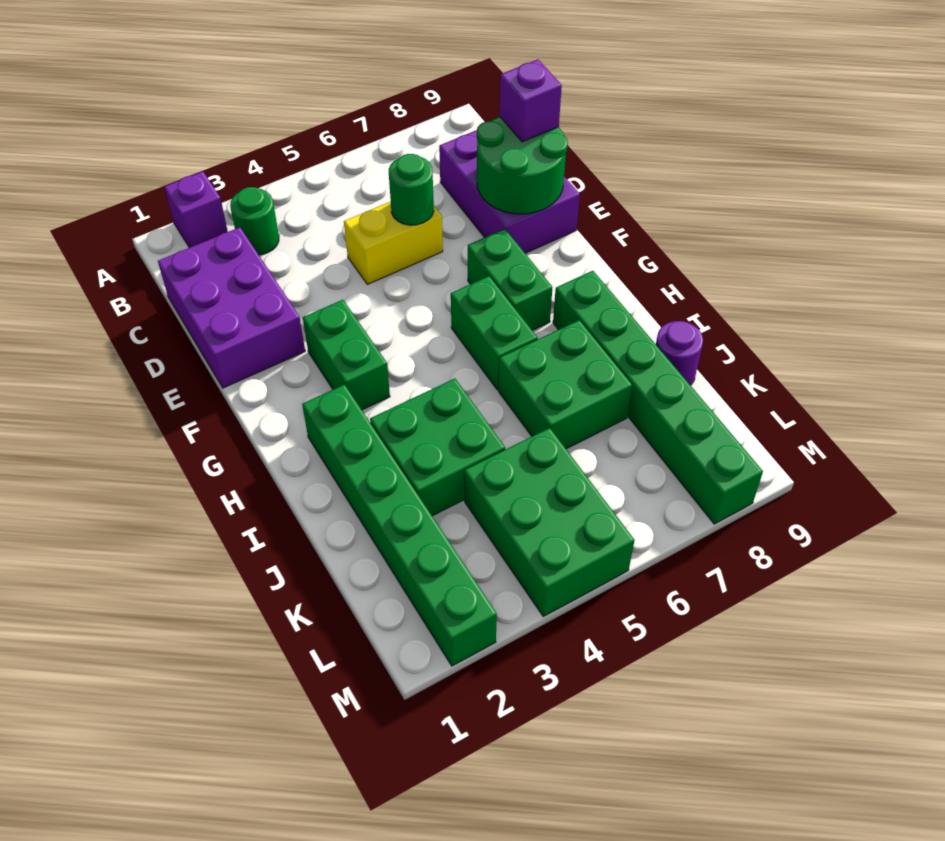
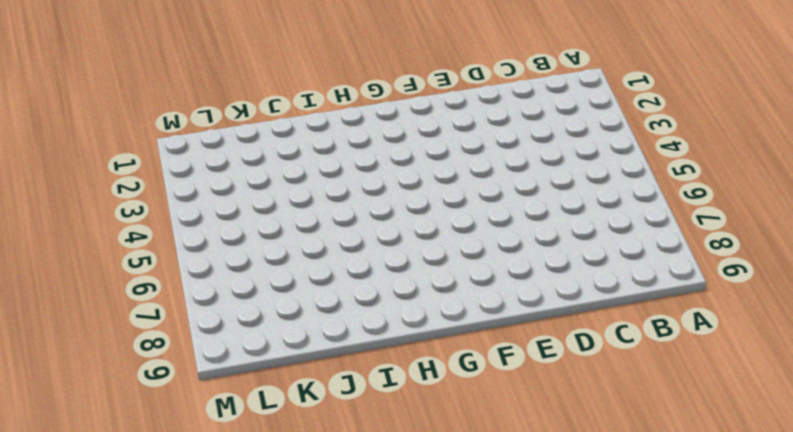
none -> purple brick A2 level 1
none -> green round brick B3 level 1
none -> purple brick C1:E2 level 1

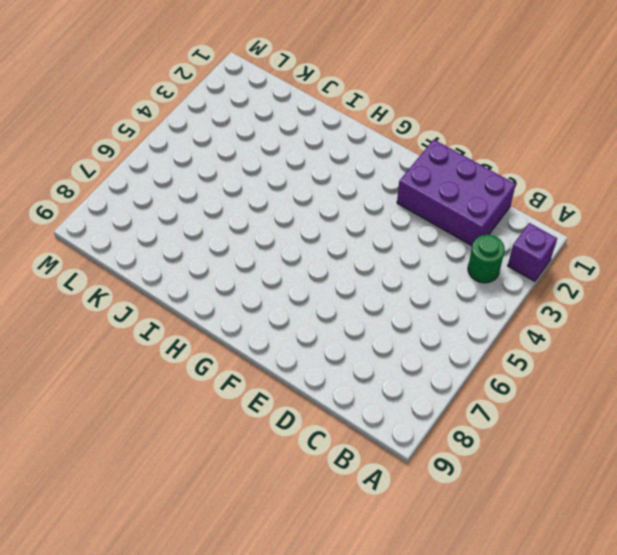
none -> purple brick C8:E9 level 1
none -> yellow brick D5:D6 level 1
none -> green brick F3:G3 level 1

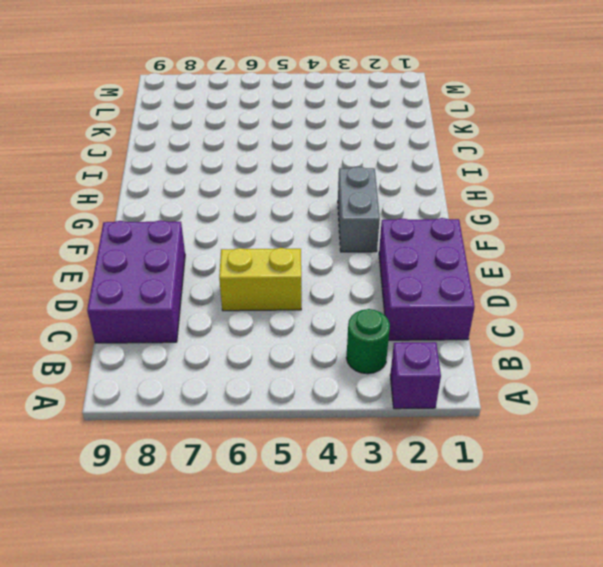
grey brick F3:G3 level 1 -> green brick F3:G3 level 1
none -> green brick F7:G7 level 1
none -> green brick G6:H6 level 1
none -> green brick H2:M2 level 1

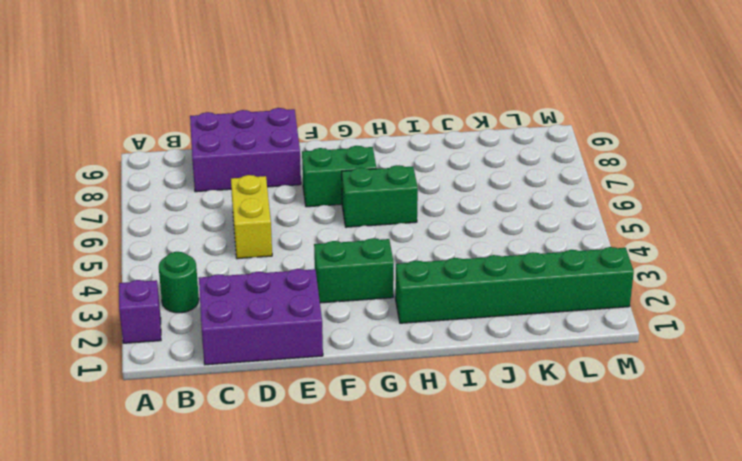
none -> green brick H8:M8 level 1
none -> green brick I3:J4 level 1
none -> green brick I6:J7 level 1

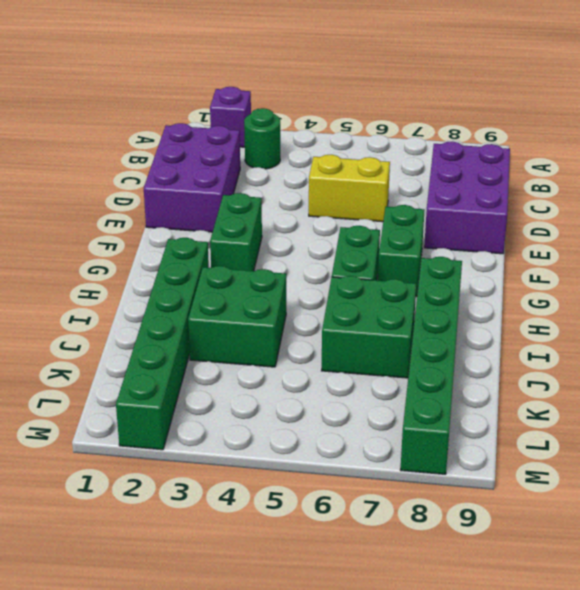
none -> purple round brick J9 level 1
none -> green brick K4:M5 level 1
none -> green round brick D6 level 2

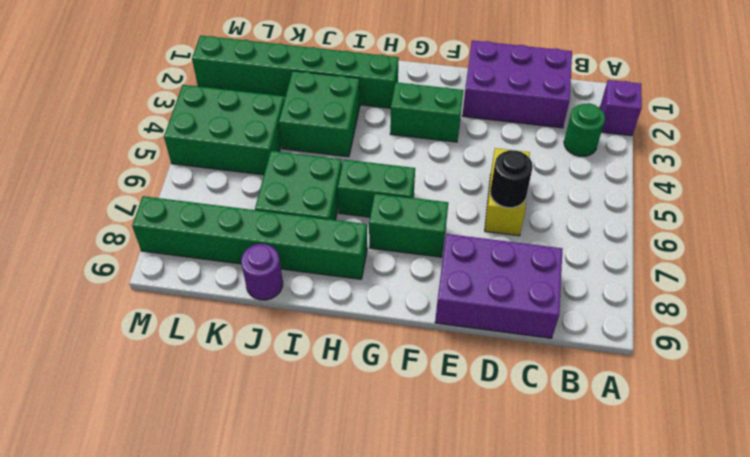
black round brick D6 level 2 -> green round brick D6 level 2
none -> green round brick D8:E9 level 2
none -> purple brick D9 level 3

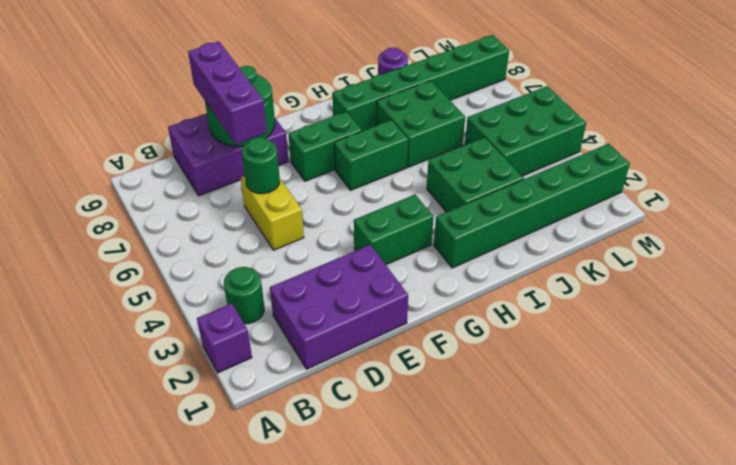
purple brick D7:D9 level 3 -> purple brick D9 level 3

